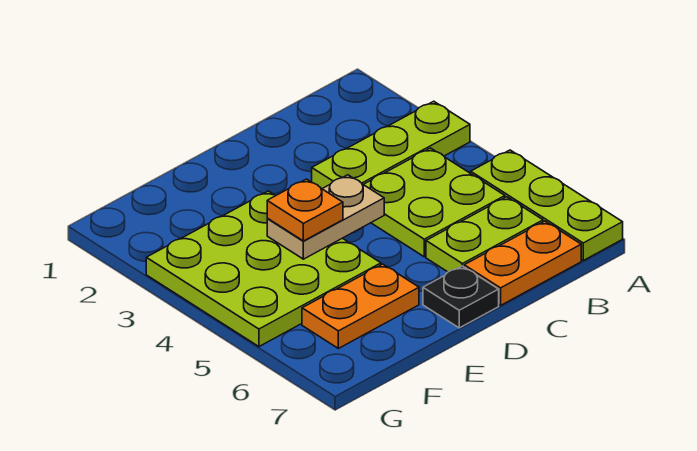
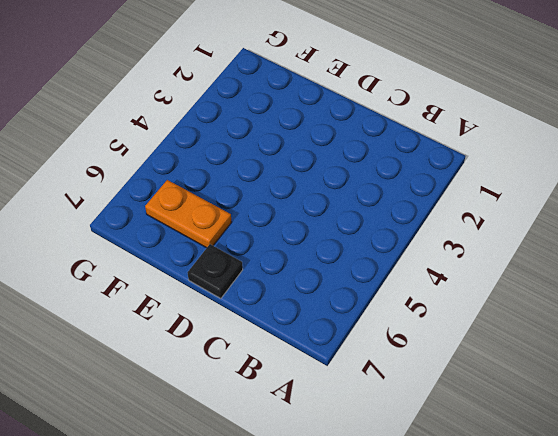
none -> lime plate A3:C3 level 1
none -> lime plate A5:A7 level 1

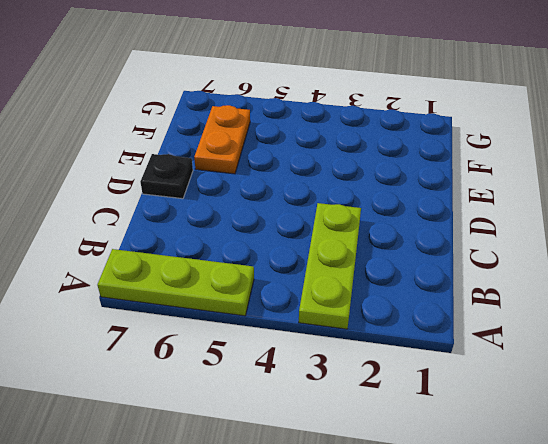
none -> lime plate B4:C5 level 1
none -> lime plate B6:C6 level 1

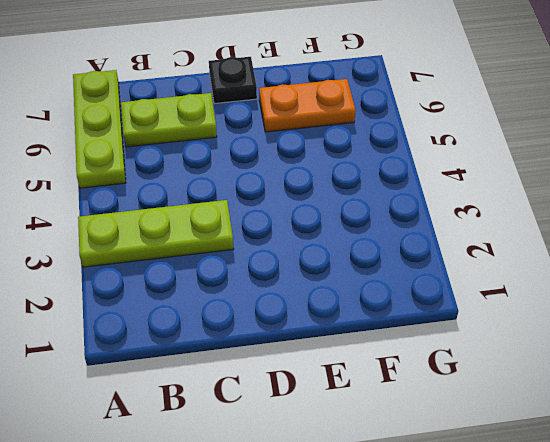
none -> lime plate B4:C5 level 1
none -> orange plate B7:C7 level 1

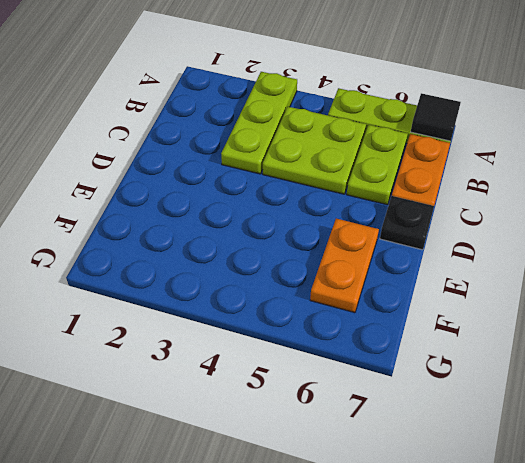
black tile A7 level 2 -> none
none -> lime plate E3:G5 level 1
none -> tan plate D4:E4 level 2

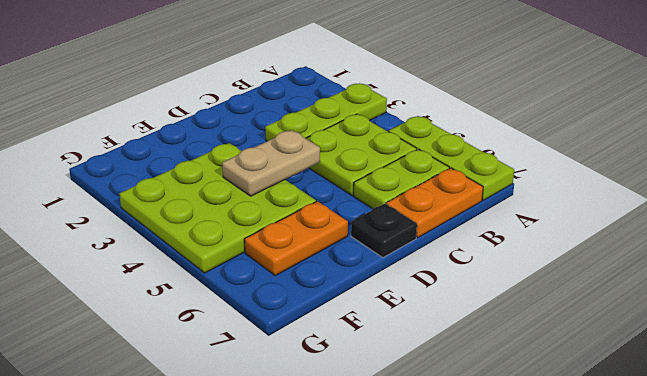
none -> orange plate E4 level 3

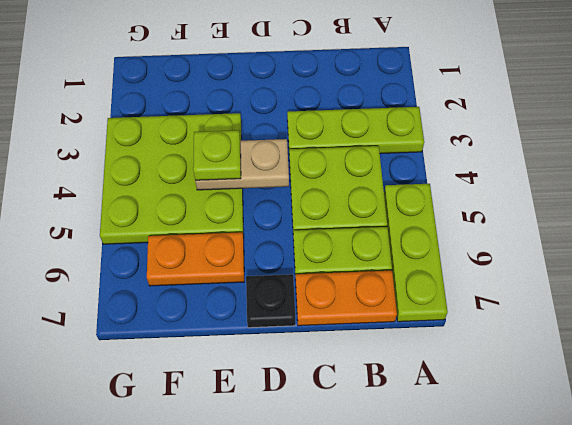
lime plate E4 level 3 -> orange plate E4 level 3

